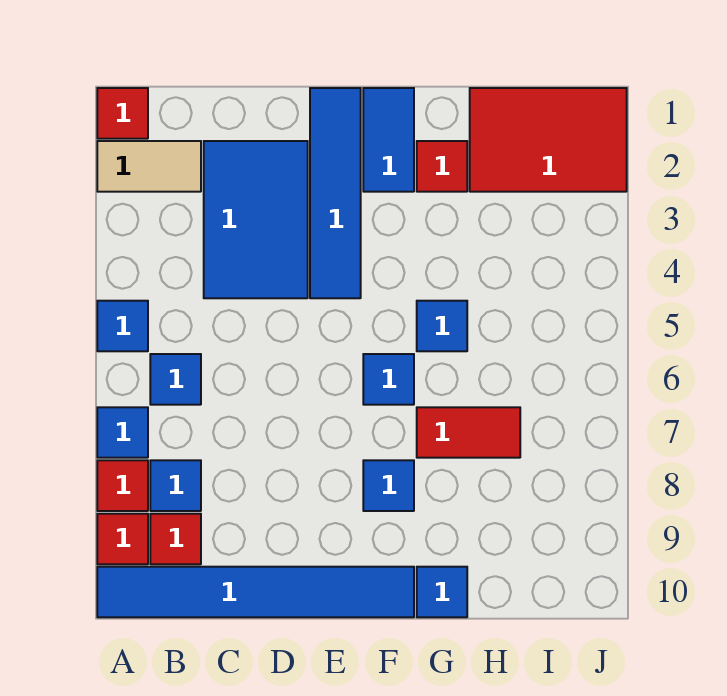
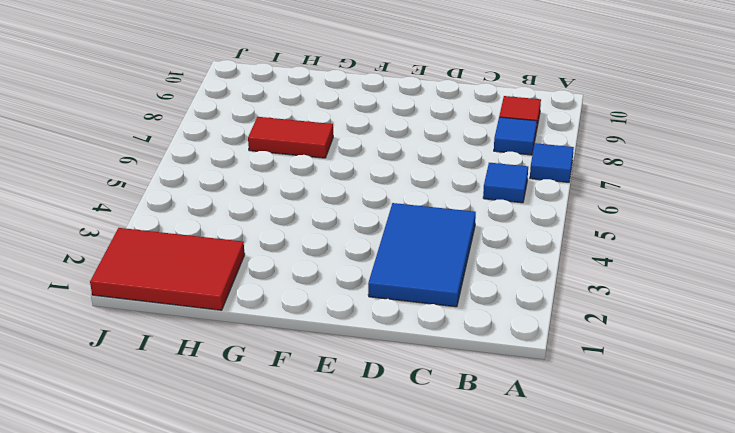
none -> red tile A1 level 1
none -> tan tile A2:B2 level 1
none -> blue tile A5 level 1

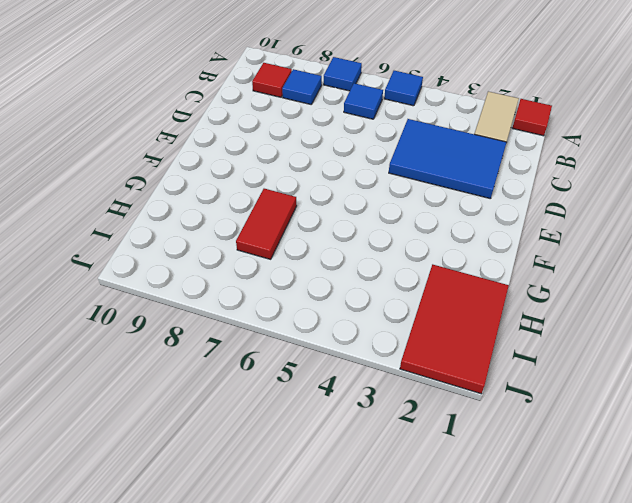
none -> red tile A8 level 1
none -> red tile A9 level 1
none -> blue tile A10:F10 level 1

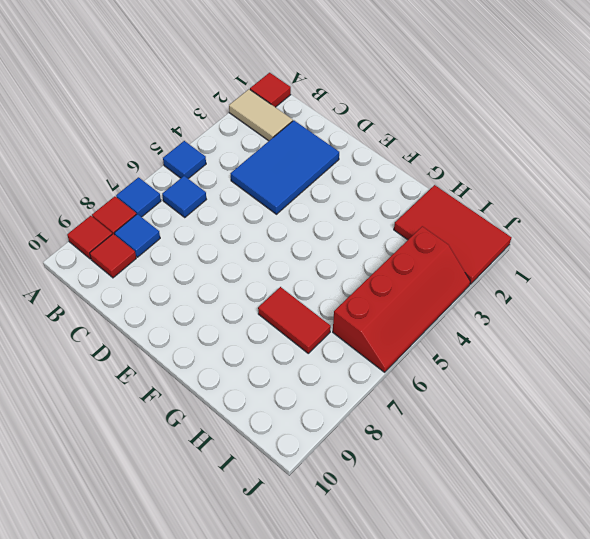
red slope I3:J6 level 1 top I -> none
none -> blue tile A10:F10 level 1
none -> blue tile E1:E4 level 1
none -> blue tile F1:F2 level 1

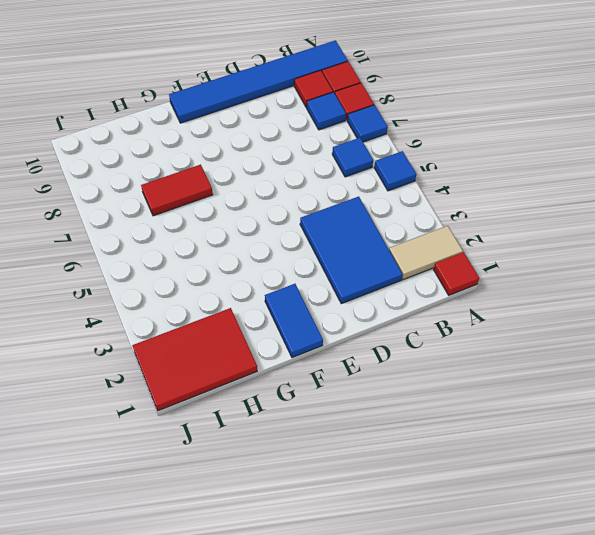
none -> blue tile E1:E4 level 1
none -> blue tile F6 level 1
none -> blue tile F8 level 1

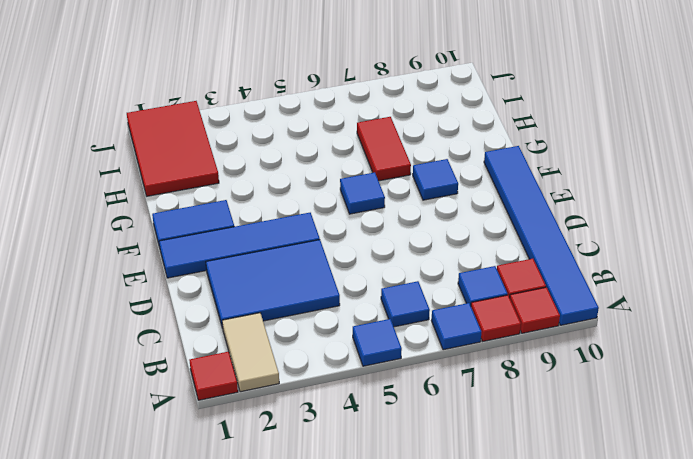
none -> red tile G2 level 1
none -> blue tile G5 level 1
none -> blue tile G10 level 1

